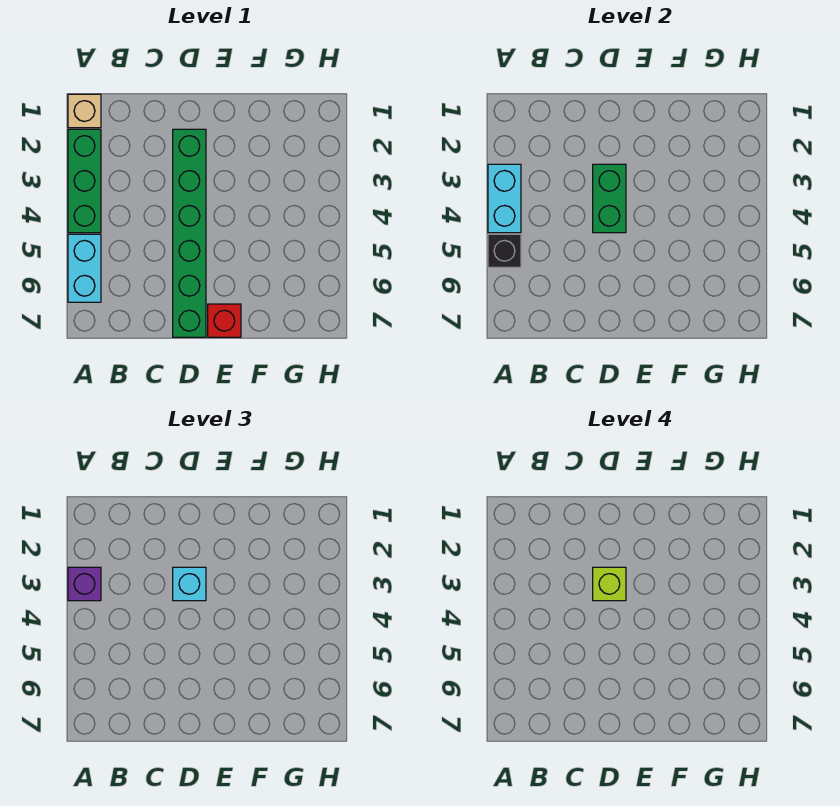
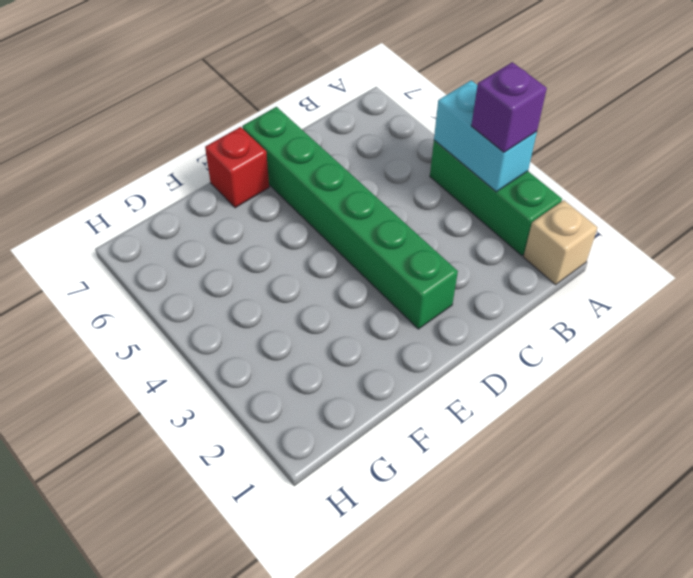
none -> cyan brick A5:A6 level 1
none -> black brick A5 level 2

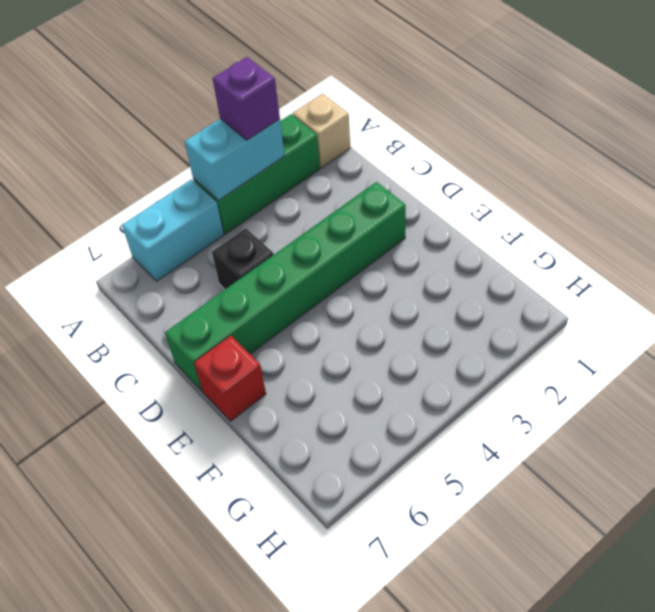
black brick C5 level 1 -> black brick A5 level 2
none -> green brick D3:D4 level 2
none -> cyan brick D3 level 3

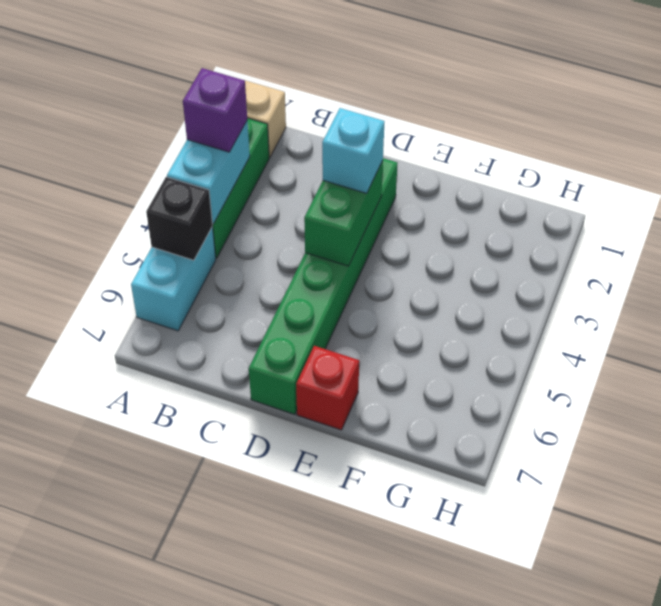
none -> lime brick D3 level 4

